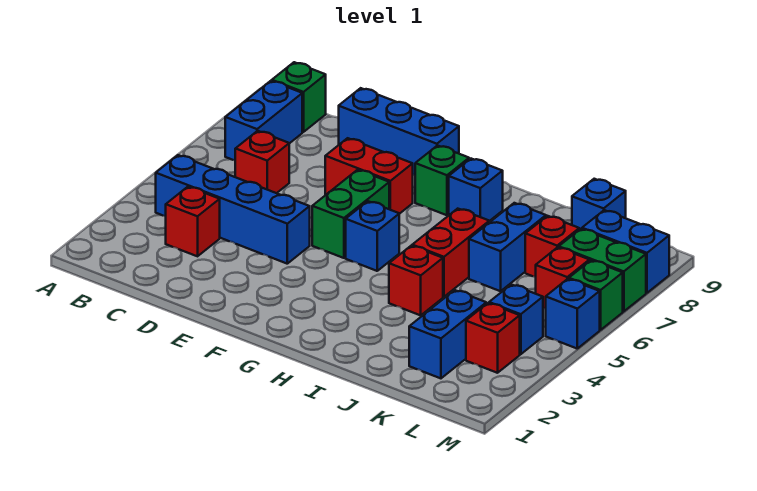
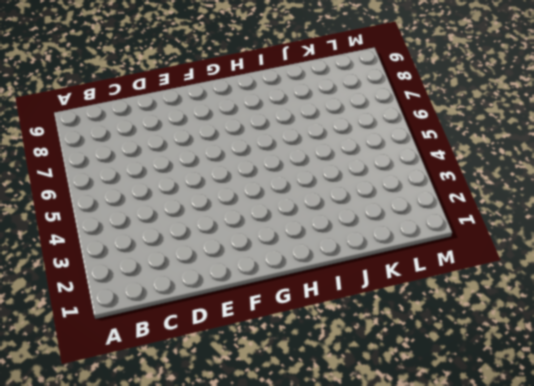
none -> blue brick B4:E4 level 1
none -> blue brick B7:B8 level 1
none -> green brick B9 level 1

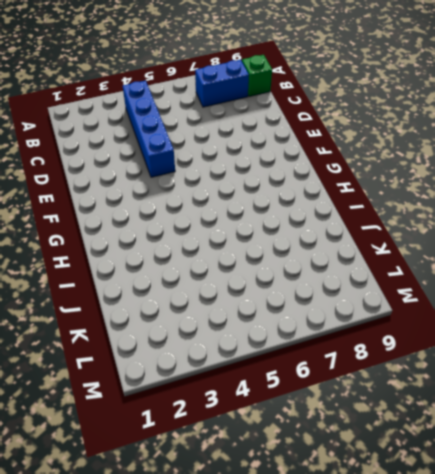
none -> red brick C3 level 1
none -> red brick C6 level 1
none -> blue brick D9:F9 level 1

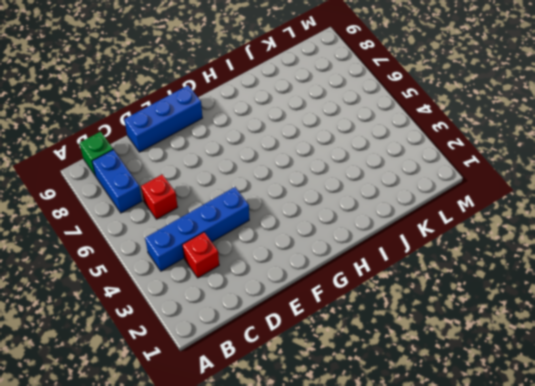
none -> red brick E7:F7 level 1
none -> green brick F5:F6 level 1
none -> blue brick G5 level 1

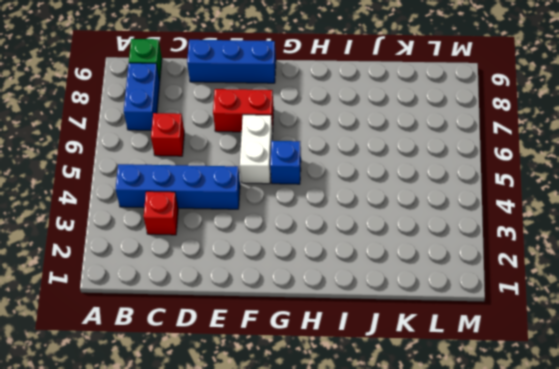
white brick F5:F6 level 1 -> green brick F5:F6 level 1
none -> green brick G8 level 1
none -> blue brick H8 level 1
none -> red brick I4 level 1

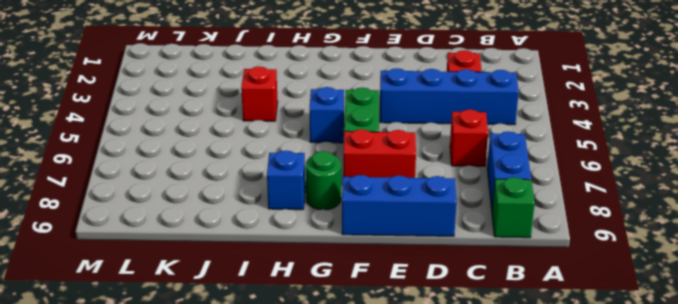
green round brick G8 level 1 -> green brick G8 level 1
none -> red brick I5:I6 level 1
none -> blue brick J6:J7 level 1
none -> blue brick K2:K3 level 1

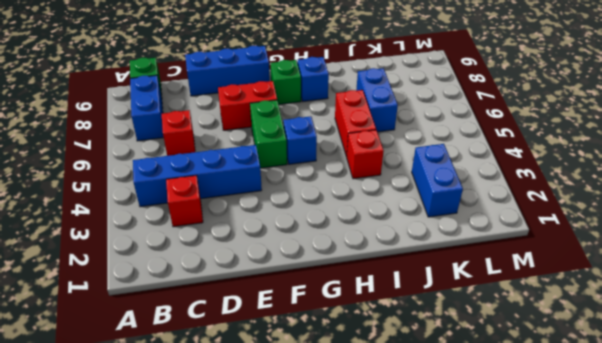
none -> red brick K7 level 1
none -> blue brick K9 level 1
none -> red brick L3 level 1

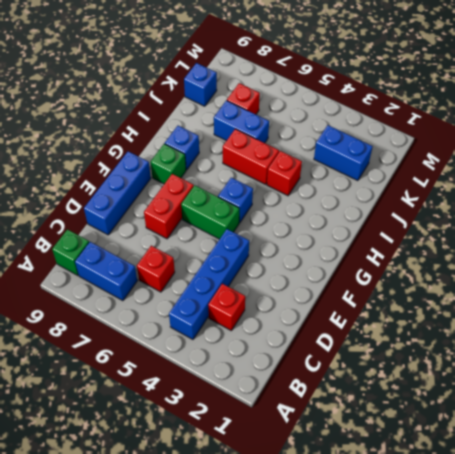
none -> red brick L3 level 1
none -> blue brick L4 level 1
none -> red brick L6 level 1

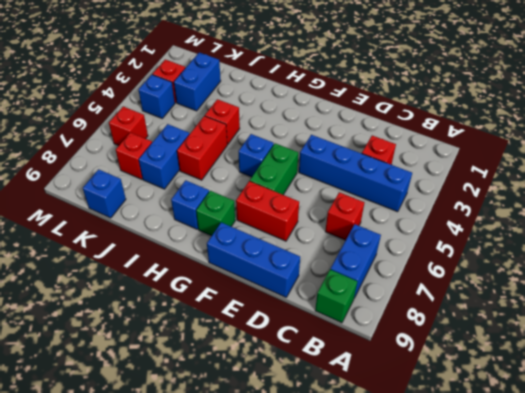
none -> green brick L7:M7 level 1
none -> blue brick L8:M8 level 1
none -> blue brick M5 level 1

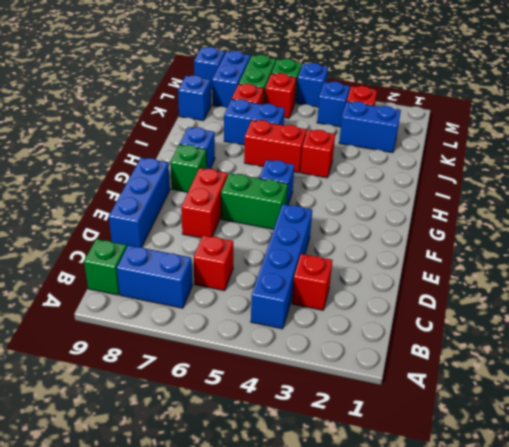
blue brick M9 level 1 -> none

